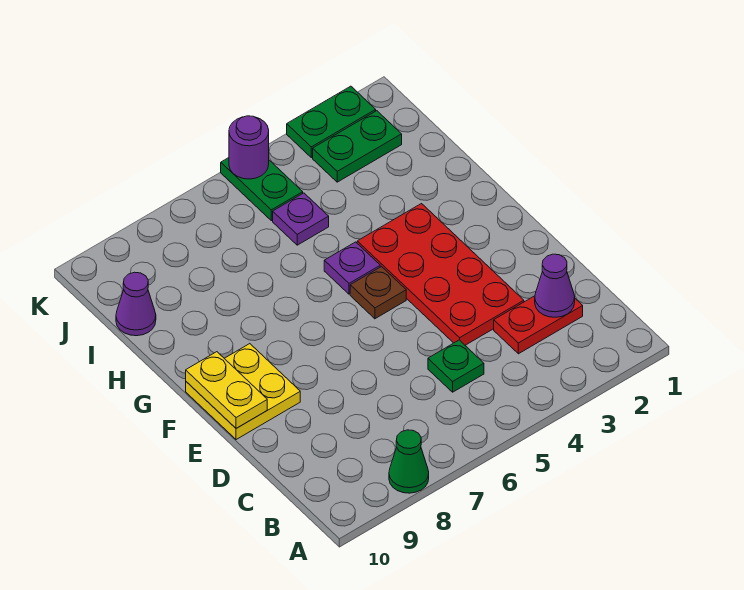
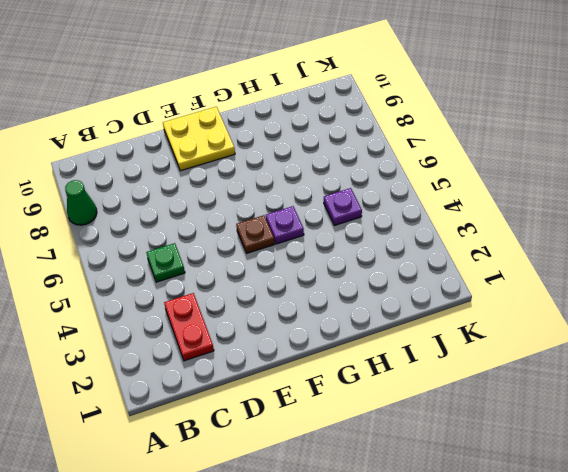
none -> red plate D3:G4 level 1
none -> purple cone I10 level 1
none -> green plate J2:J3 level 1

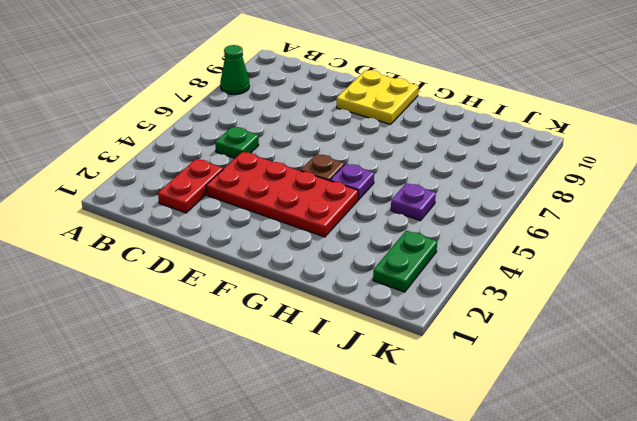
none -> purple cone I10 level 1
none -> green plate J5:K5 level 1
none -> green plate K2:K3 level 1

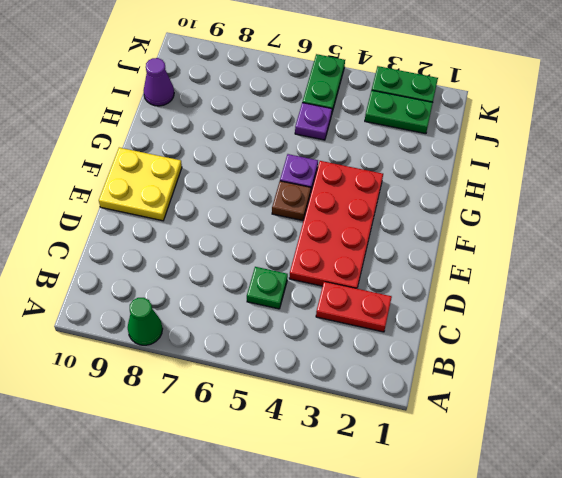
none -> purple cone C2 level 2
none -> yellow plate E10:F10 level 2
none -> purple round brick K5 level 2

